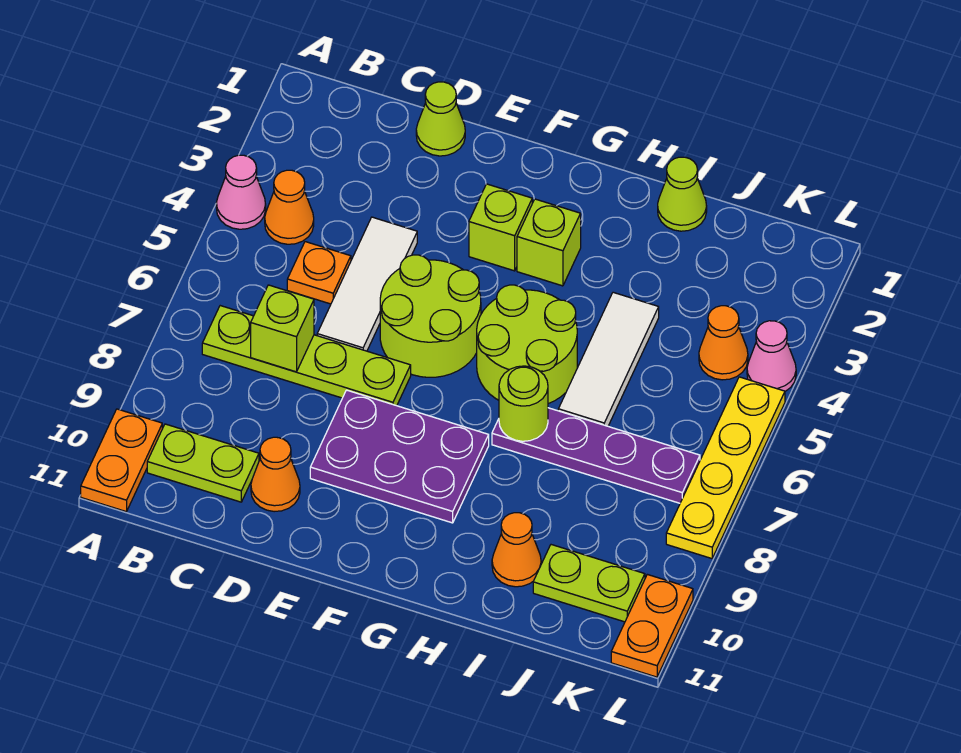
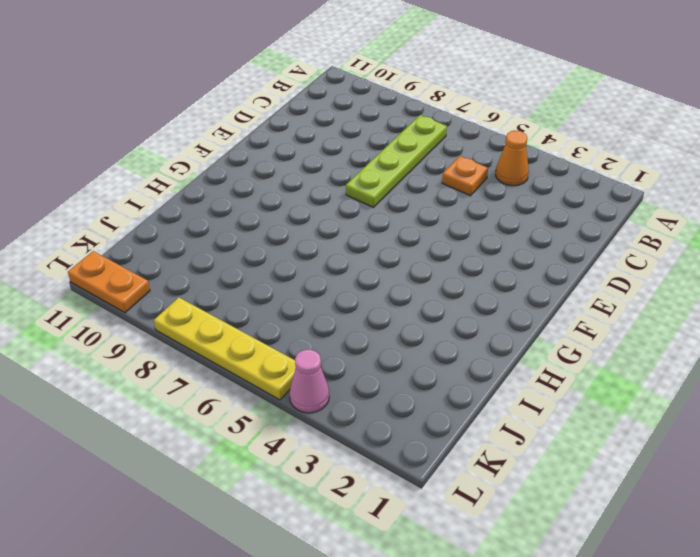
none -> pink cone A4 level 1
none -> orange plate A10:A11 level 1
none -> lime plate B10:C10 level 1

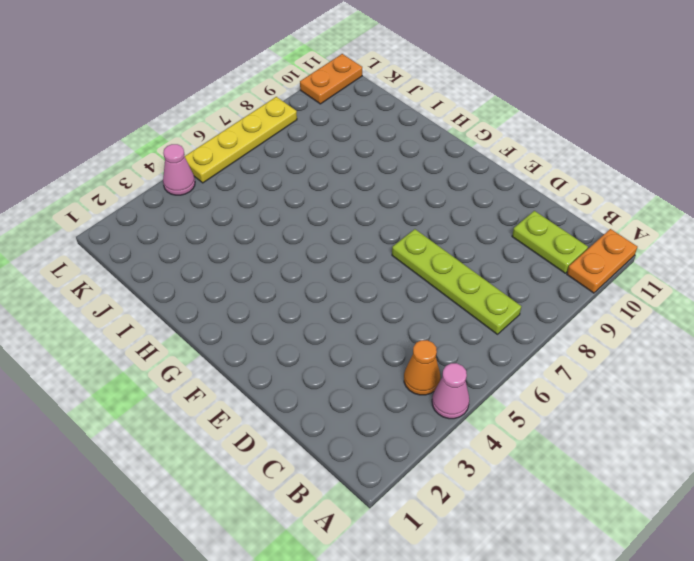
none -> orange plate C5 level 1
none -> lime cone D1 level 1
none -> white tile D4:D6 level 1

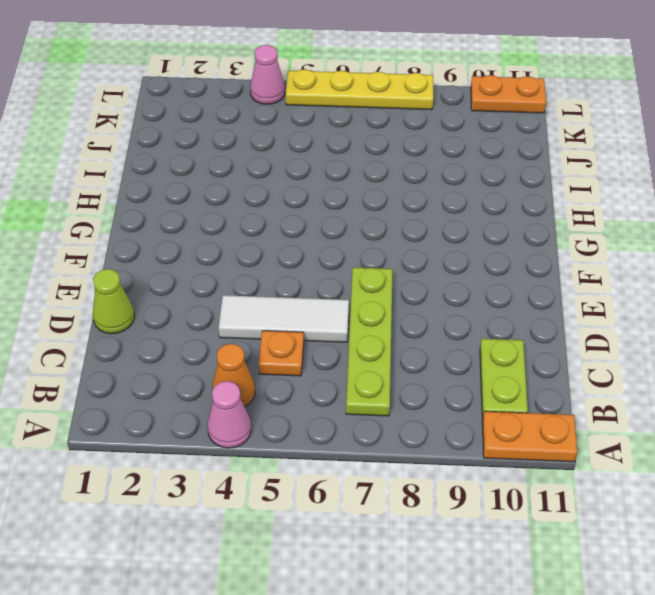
none -> orange cone D10 level 1
none -> lime round brick E5:F6 level 1
none -> purple plate E8:G9 level 1

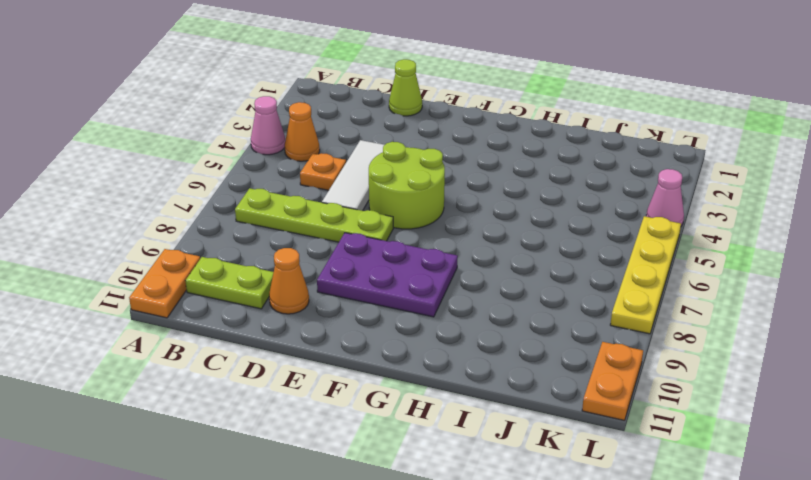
none -> lime brick F3 level 1
none -> lime brick G3 level 1
none -> lime round brick G5:H6 level 1

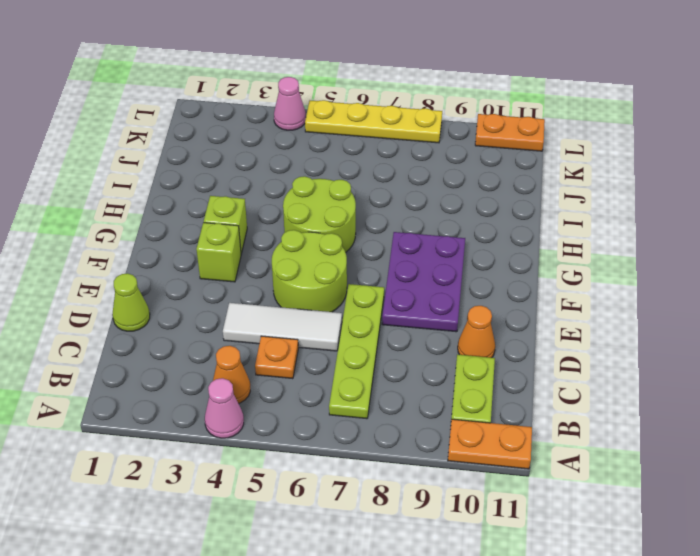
none -> purple plate H7:K7 level 1
none -> lime cone I1 level 1
none -> white tile I4:I6 level 1

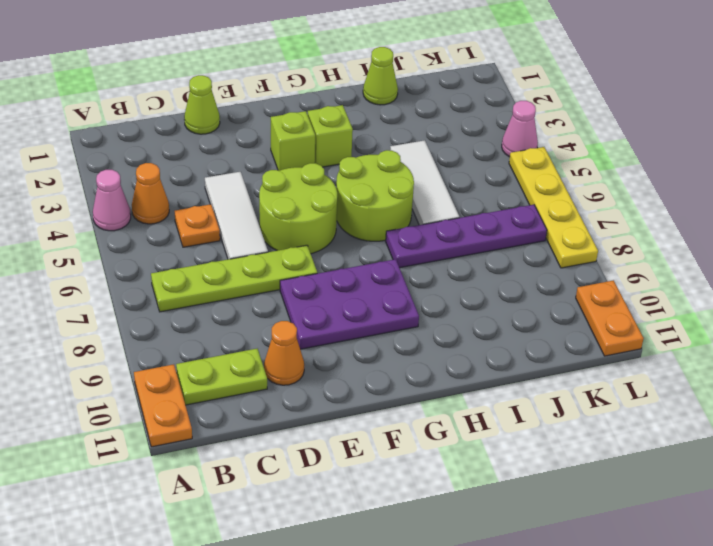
none -> orange cone I10 level 1
none -> lime plate J10:K10 level 1
none -> orange cone K4 level 1

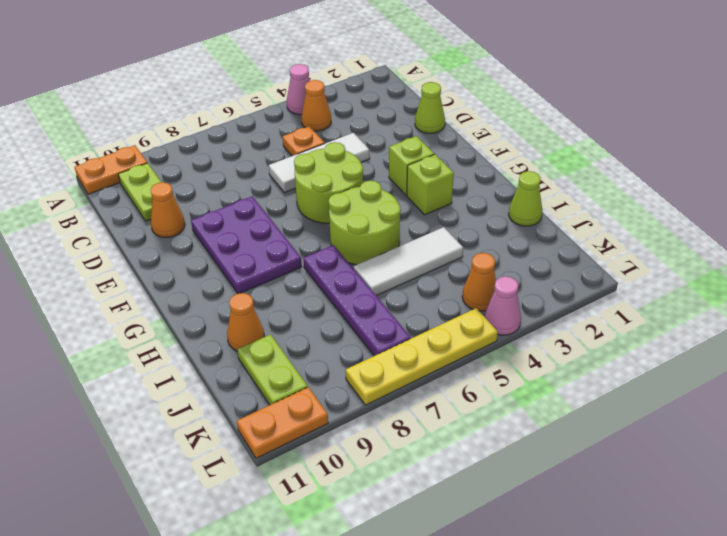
none -> lime plate B7:E7 level 1
none -> lime brick C7 level 2
none -> lime round brick H7 level 2

